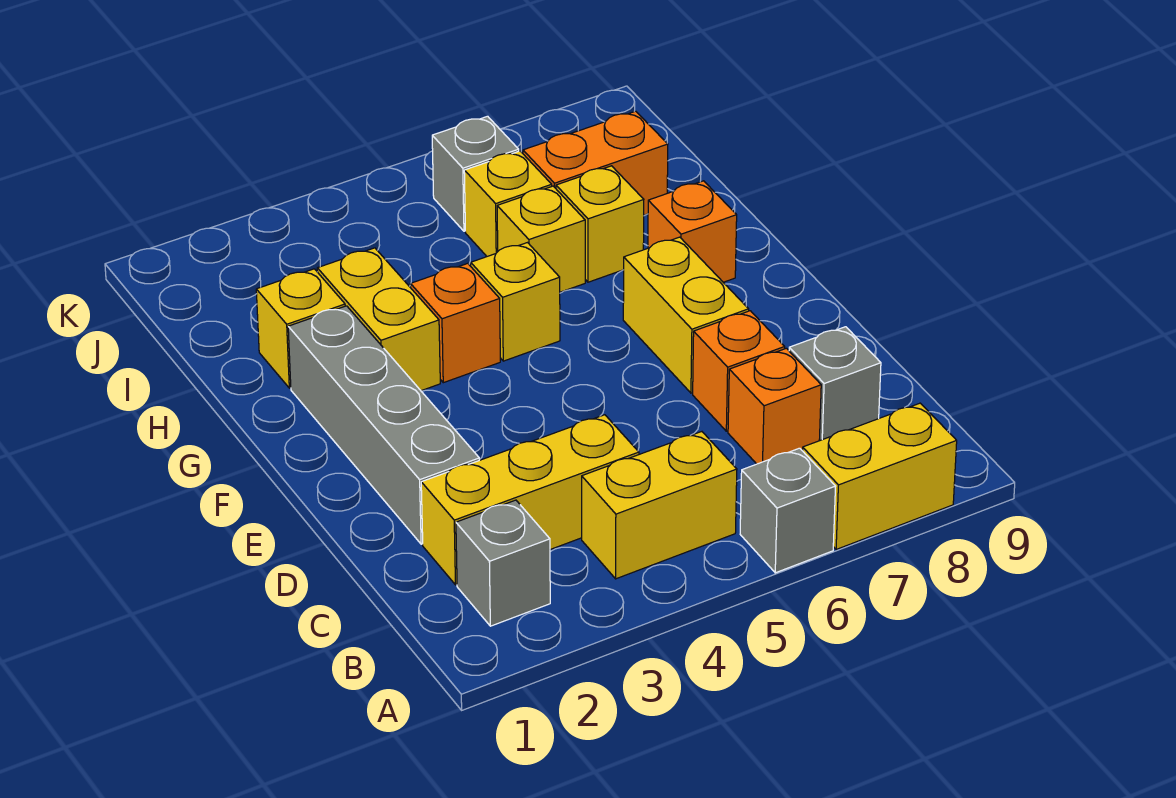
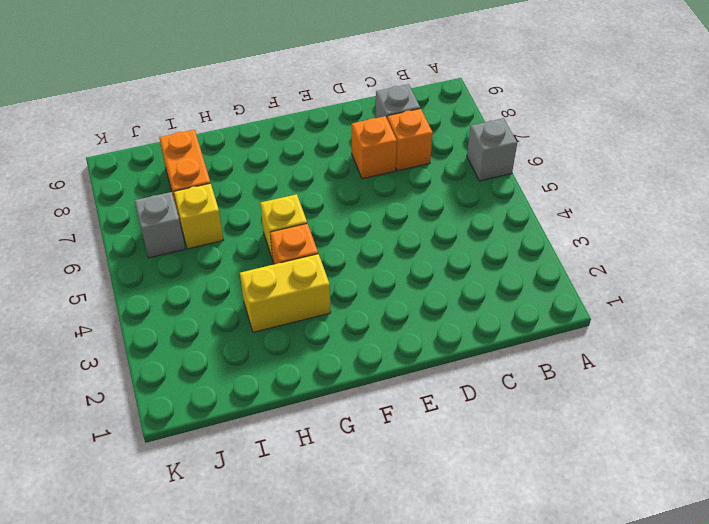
none -> yellow brick A7:A8 level 1
none -> grey brick B2 level 1
none -> yellow brick B4:B5 level 1

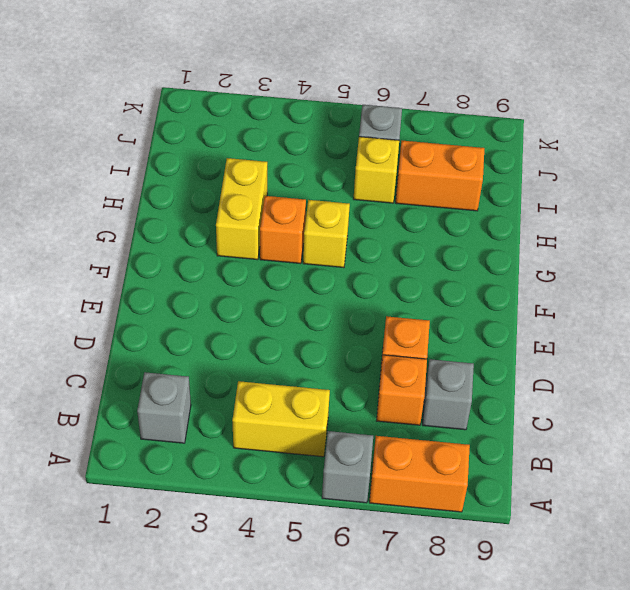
orange brick A7:A8 level 1 -> yellow brick A7:A8 level 1
none -> yellow brick C2:C4 level 1
none -> grey brick D2:G2 level 1
none -> yellow brick E7:F7 level 1

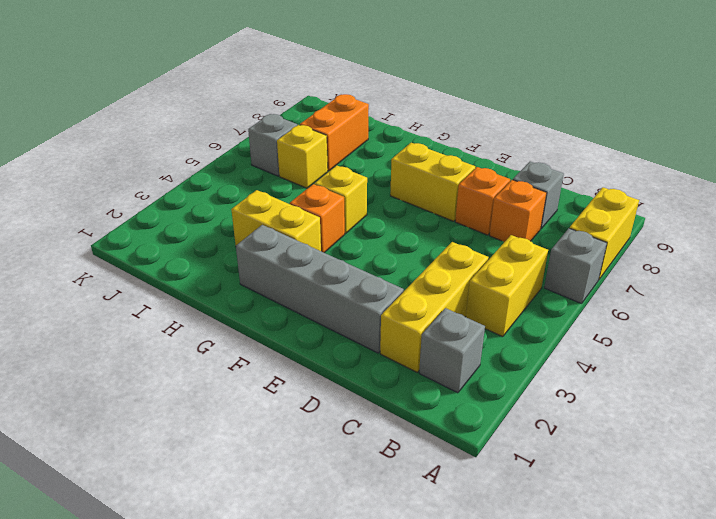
none -> orange brick G8 level 1
none -> yellow brick H2 level 1
none -> yellow brick H6 level 1

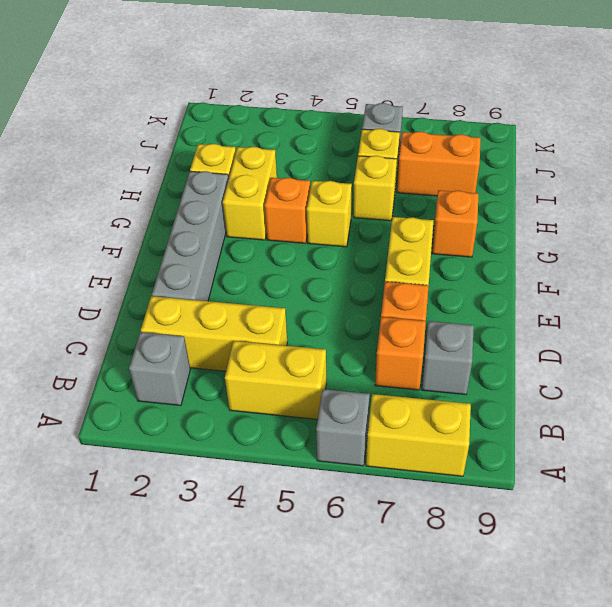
none -> yellow brick H7 level 1

